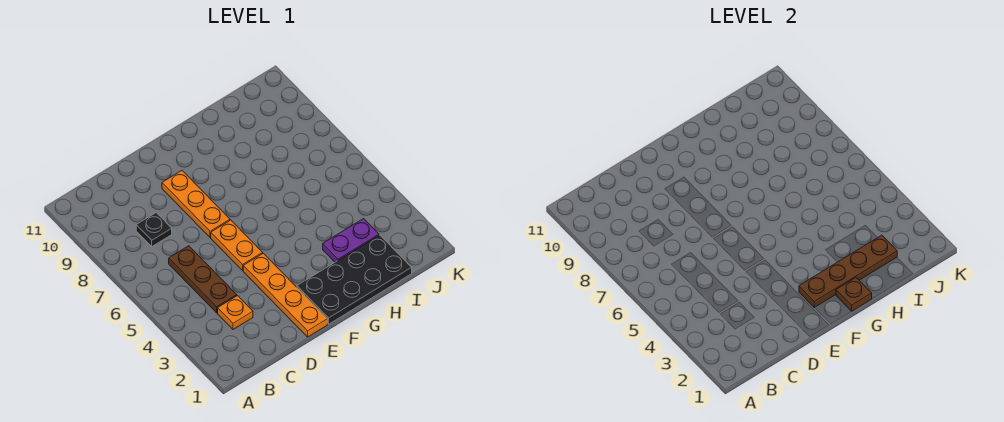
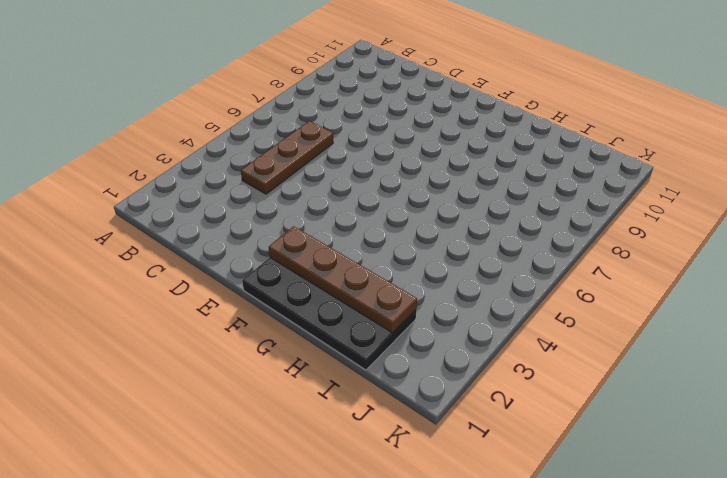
none -> orange plate C3 level 1
none -> black plate C8 level 1

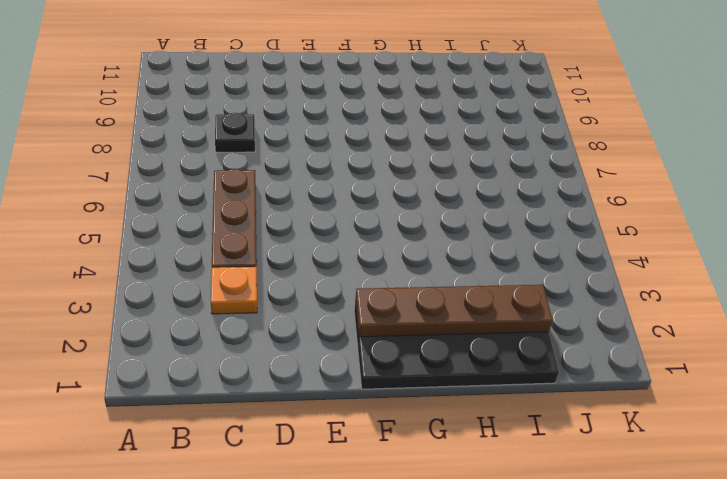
none -> orange plate E1:E4 level 1
none -> orange plate E5:E6 level 1

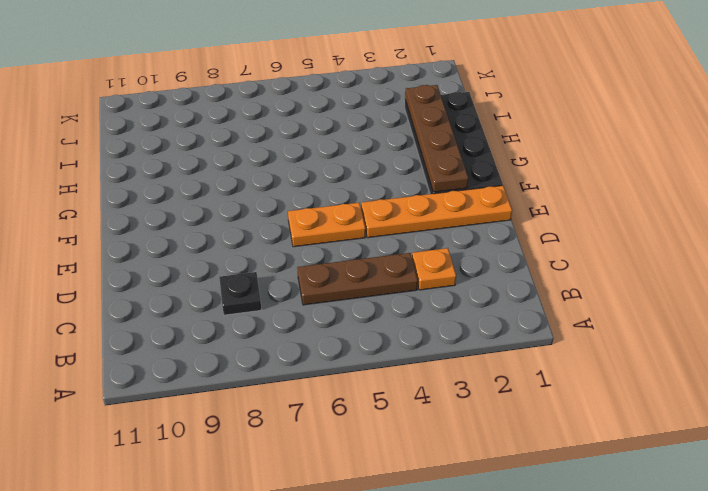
none -> orange plate E7:E9 level 1
none -> purple plate H3:I3 level 1

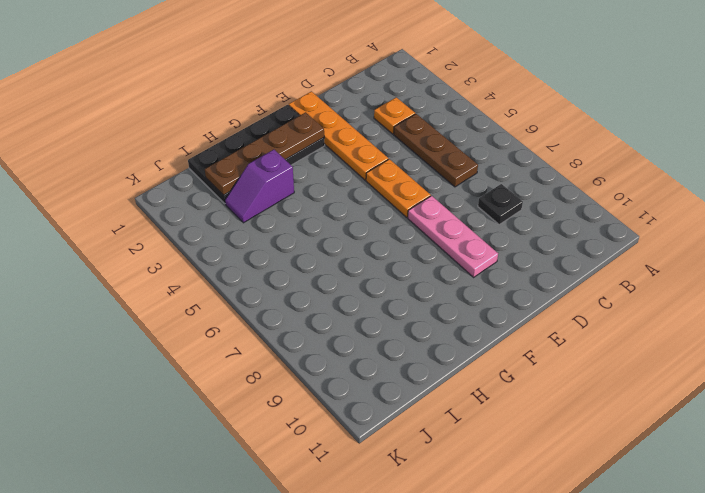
pink plate E7:E9 level 1 -> orange plate E7:E9 level 1
purple slope H3:I3 level 1 top H -> purple plate H3:I3 level 1
none -> brown plate G1 level 2

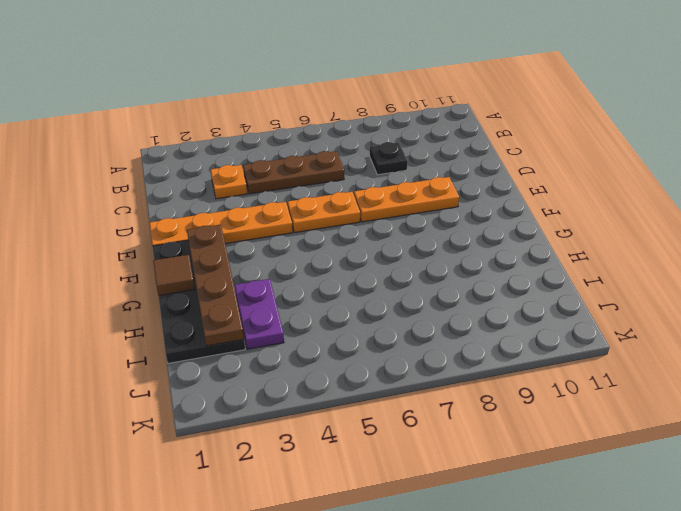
brown tile G1 level 2 -> brown plate G1 level 2

